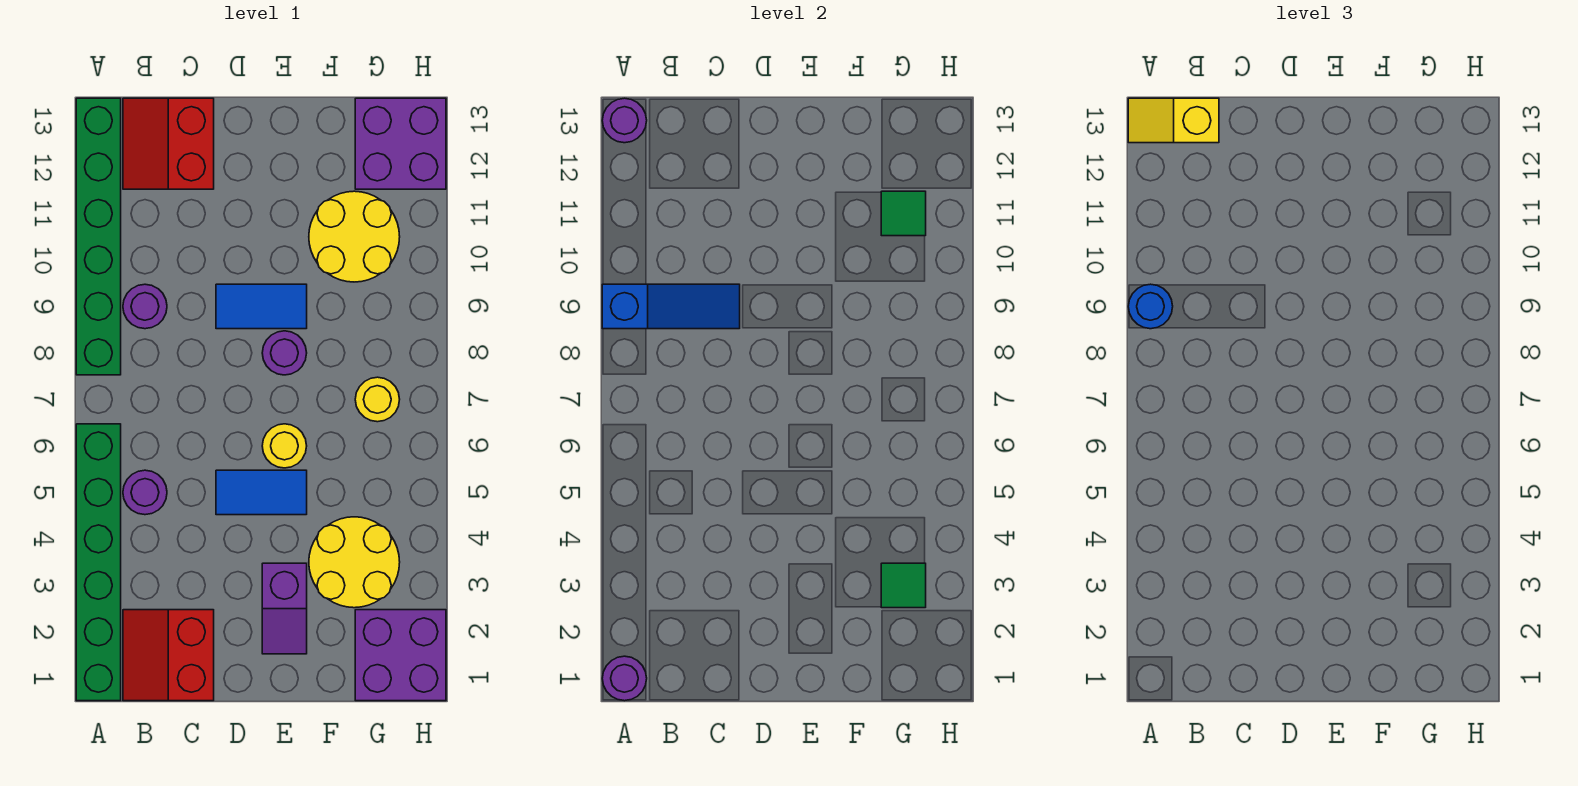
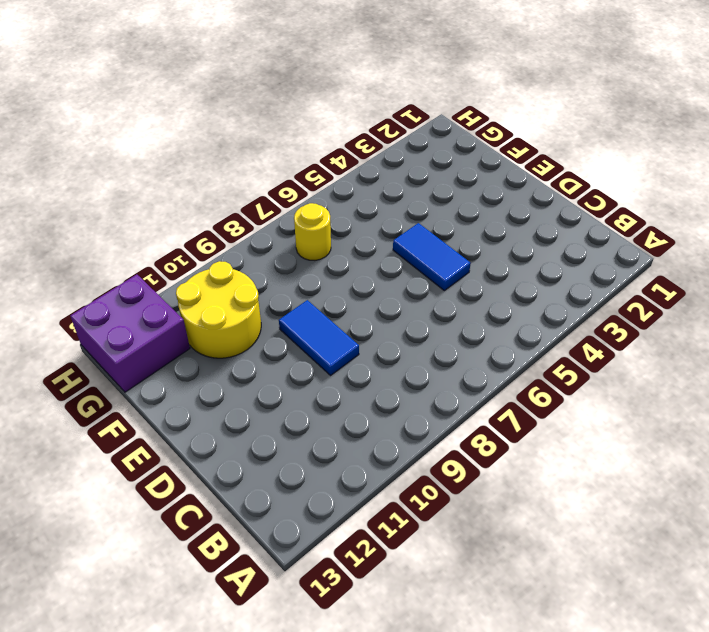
none -> green brick A1:A6 level 1
none -> green brick A8:A13 level 1
none -> red slope B1:C2 level 1 top C

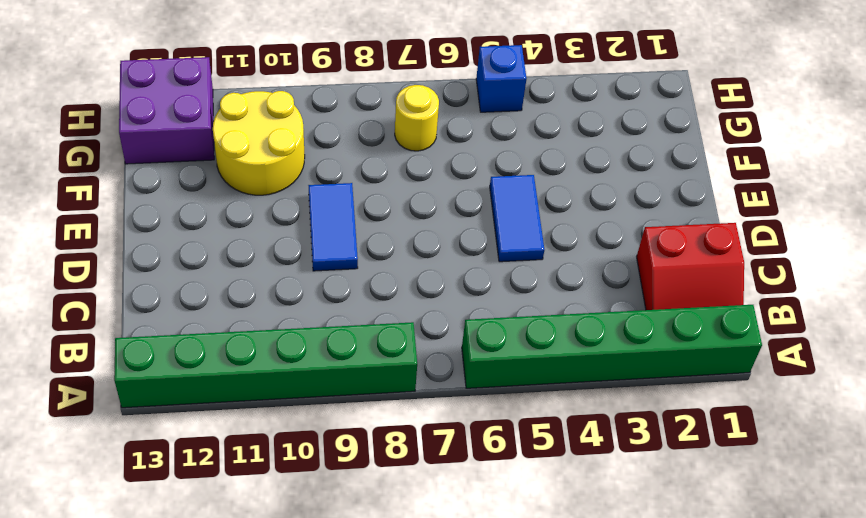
blue brick H5 level 1 -> none
none -> purple round brick B5 level 1
none -> purple round brick B9 level 1
none -> red slope B12:C13 level 1 top C

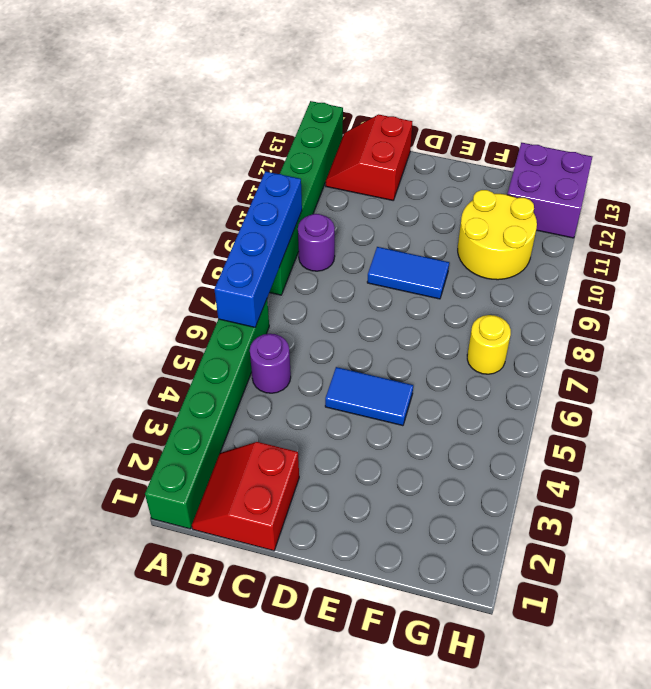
blue brick A6:A9 level 2 -> blue slope A9:C9 level 2 top A
none -> purple slope E2:E3 level 1 top 3
none -> yellow round brick E6 level 1
none -> purple round brick E8 level 1

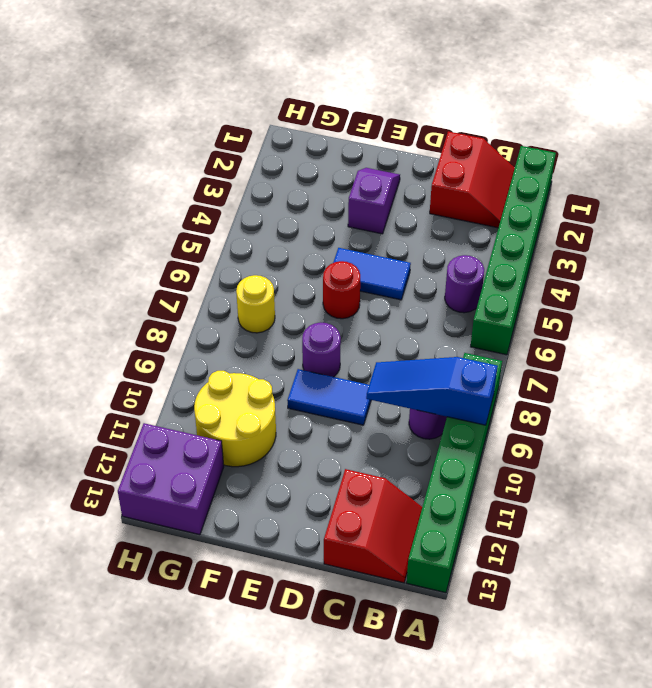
red round brick E6 level 1 -> yellow round brick E6 level 1
none -> yellow round brick F3:G4 level 1
none -> purple brick G1:H2 level 1
none -> purple round brick A1 level 2

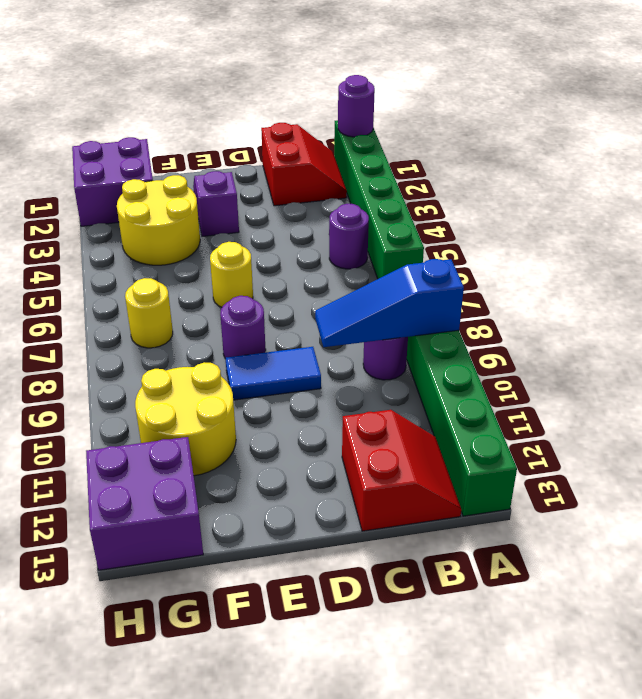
none -> blue tile D5:E5 level 1
none -> purple round brick A13 level 2
none -> green tile G3 level 2

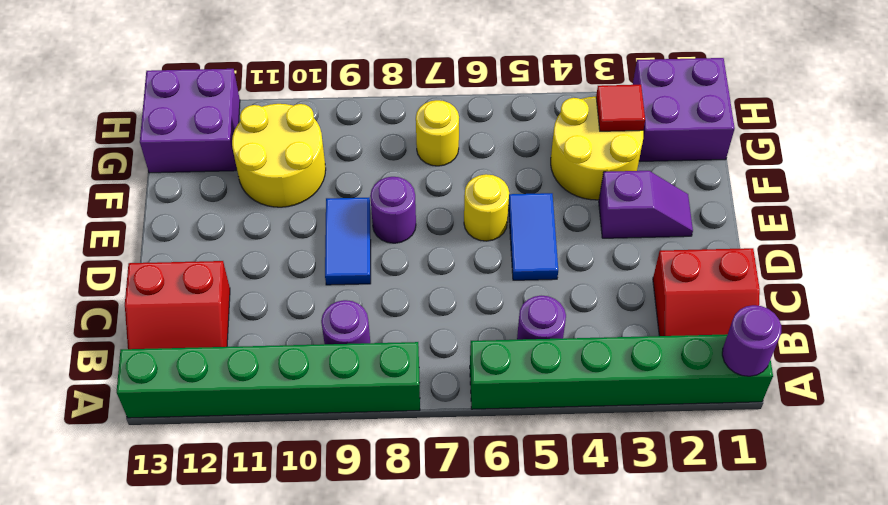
red tile G3 level 2 -> green tile G3 level 2
none -> blue slope A9:C9 level 2 top A
none -> purple round brick A13 level 2
none -> green tile G11 level 2

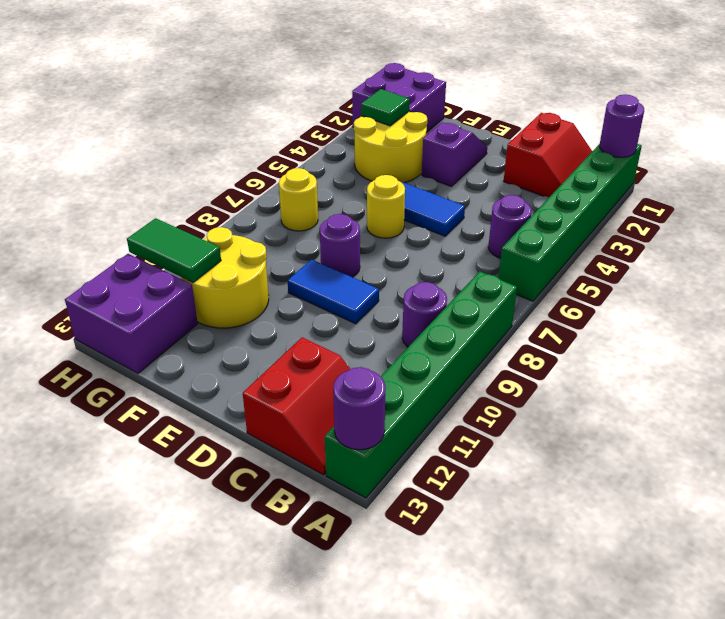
green tile G11:H11 level 2 -> green tile G11 level 2
none -> blue slope A9:C9 level 2 top A
none -> blue round brick A9 level 3
none -> yellow slope A13:B13 level 3 top B

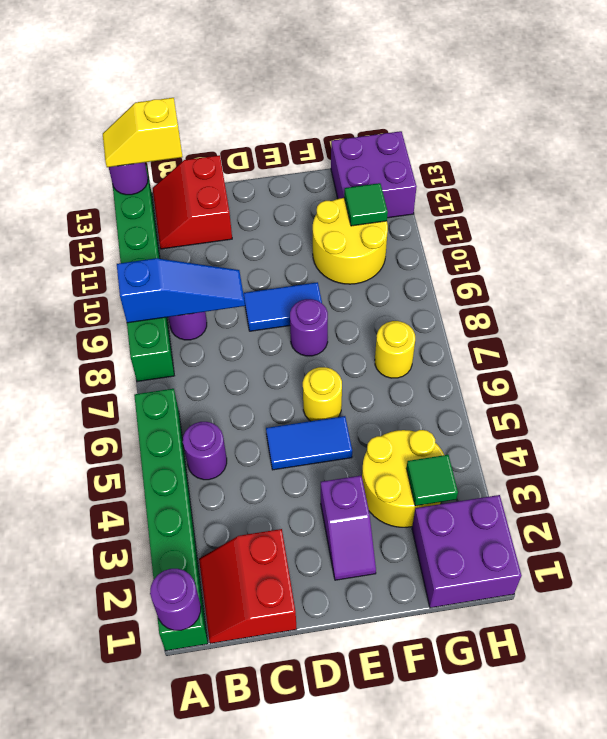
none -> blue round brick A9 level 3

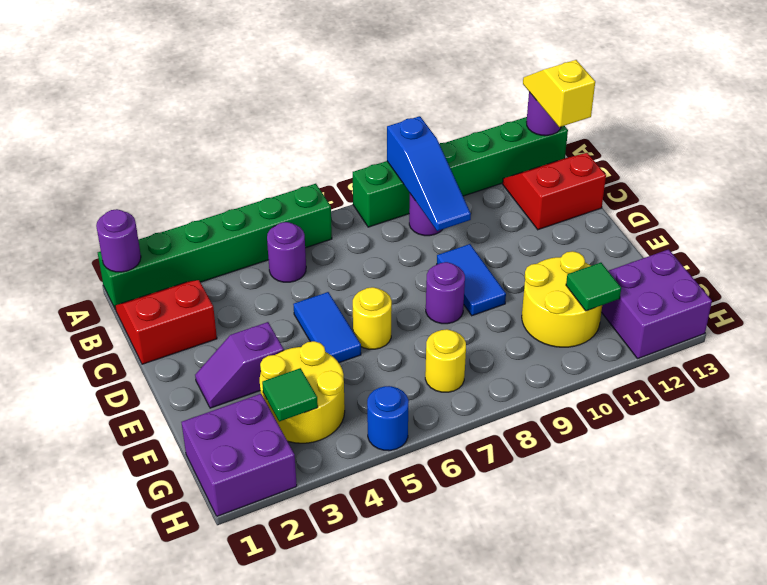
blue round brick H5 level 1 -> blue round brick A9 level 3

